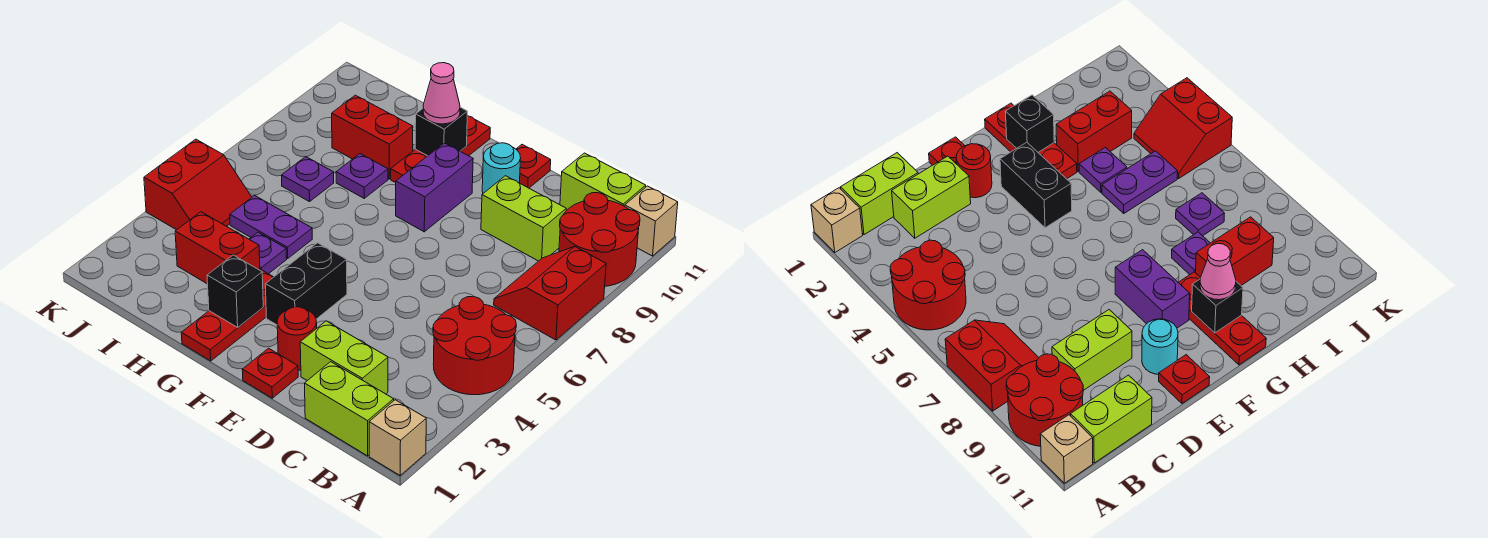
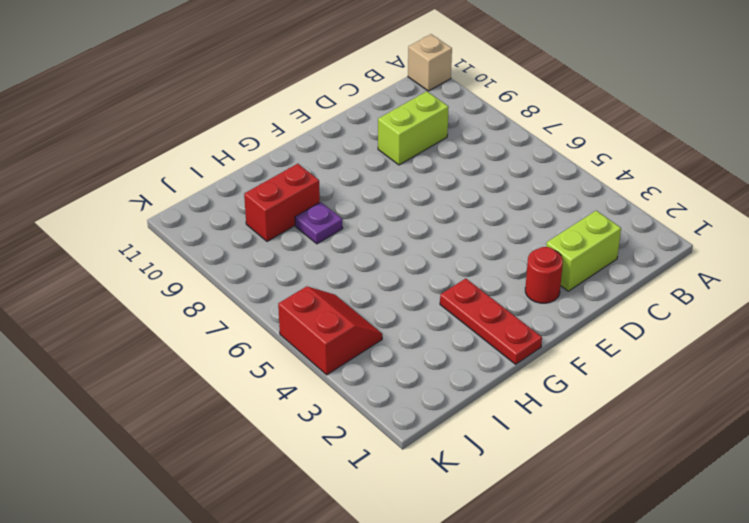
none -> tan brick A1 level 1
none -> red round brick A4:B5 level 1
none -> red slope A7:B8 level 1 top A

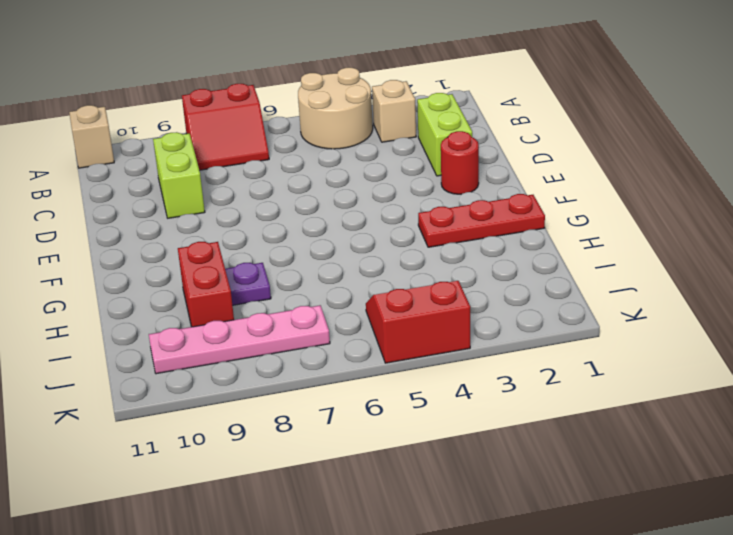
tan round brick A4:B5 level 1 -> red round brick A4:B5 level 1
tan brick B3 level 1 -> tan brick A1 level 1
pink plate J7:J10 level 1 -> none
none -> red round brick A9:B10 level 1
none -> lime brick B1:C1 level 1
none -> lime brick B11:C11 level 1

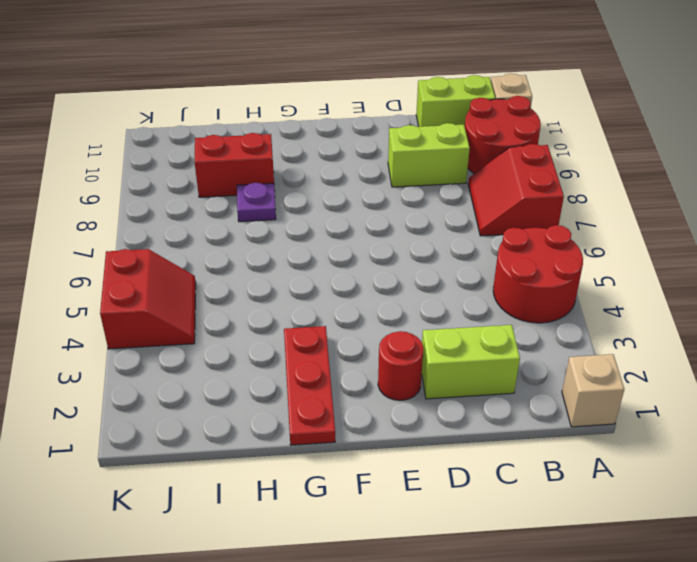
none -> lime brick B1:C1 level 1
none -> red plate E1 level 1
none -> cyan round brick E10 level 1

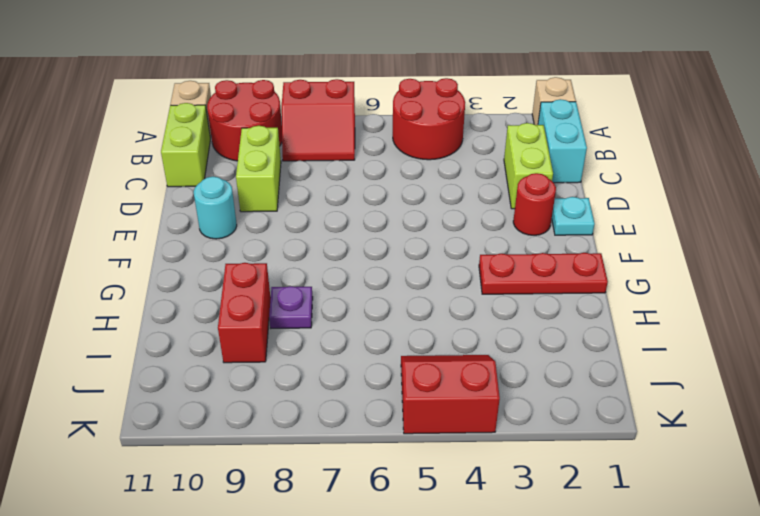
cyan brick B1:C1 level 1 -> lime brick B1:C1 level 1
cyan plate E1 level 1 -> red plate E1 level 1
none -> red plate E11 level 1
none -> black brick F3:F4 level 1
none -> purple brick F8:F9 level 1

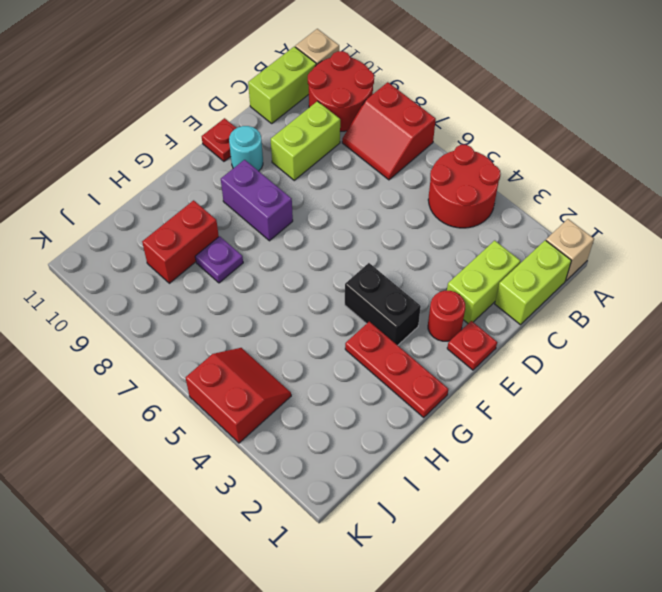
none -> red plate G9:G11 level 1
none -> red brick H3:I3 level 1
none -> purple plate H4 level 1

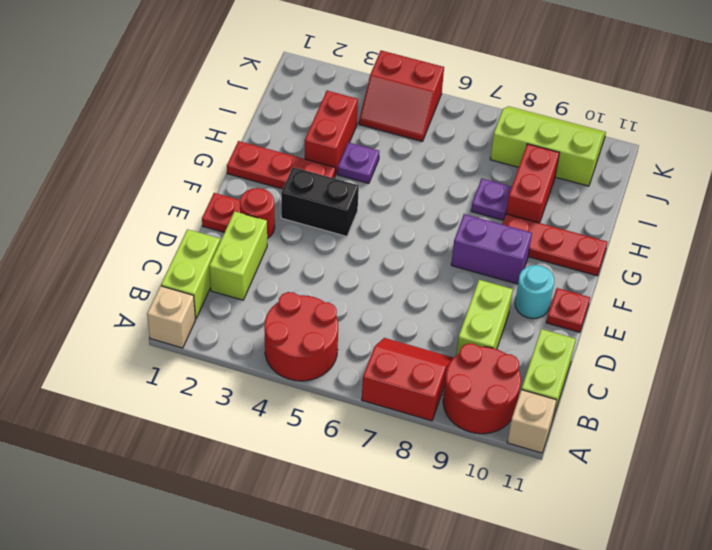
lime slope J8:K10 level 1 top J -> none
none -> purple plate H5:I5 level 1
none -> purple plate I7 level 1
none -> black brick G2 level 2

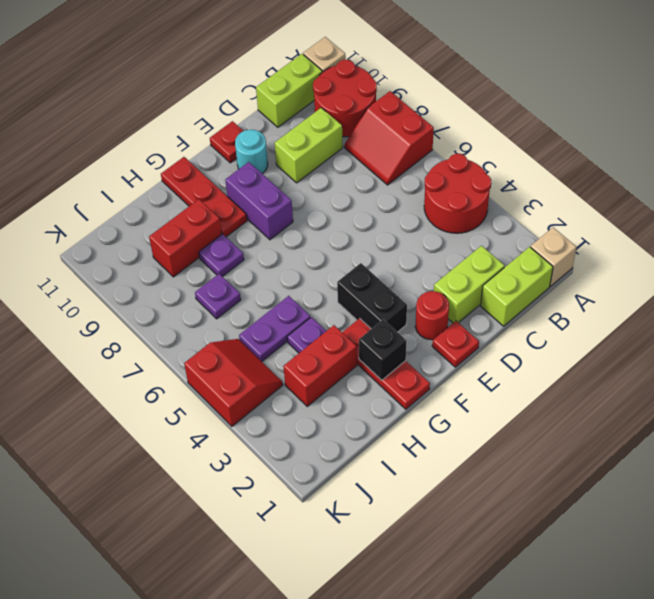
none -> black brick G10 level 2
none -> pink cone G10 level 3

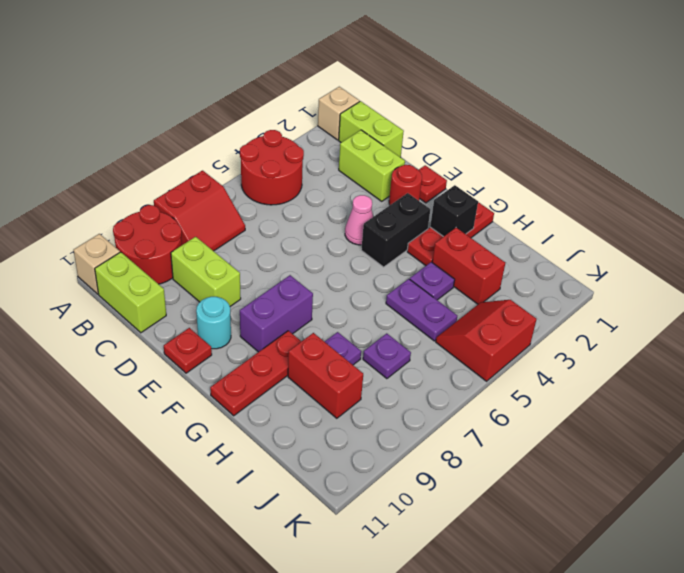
pink cone E4 level 1 -> pink cone G10 level 3
none -> black brick G10 level 2

